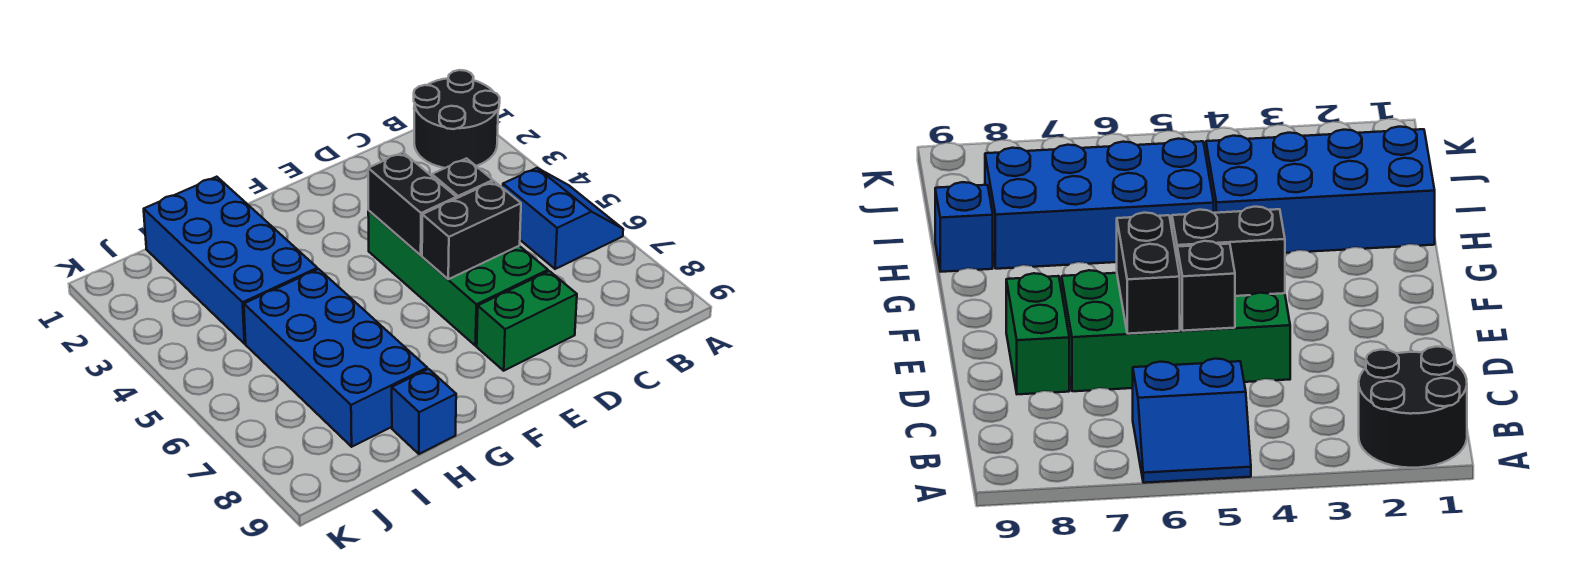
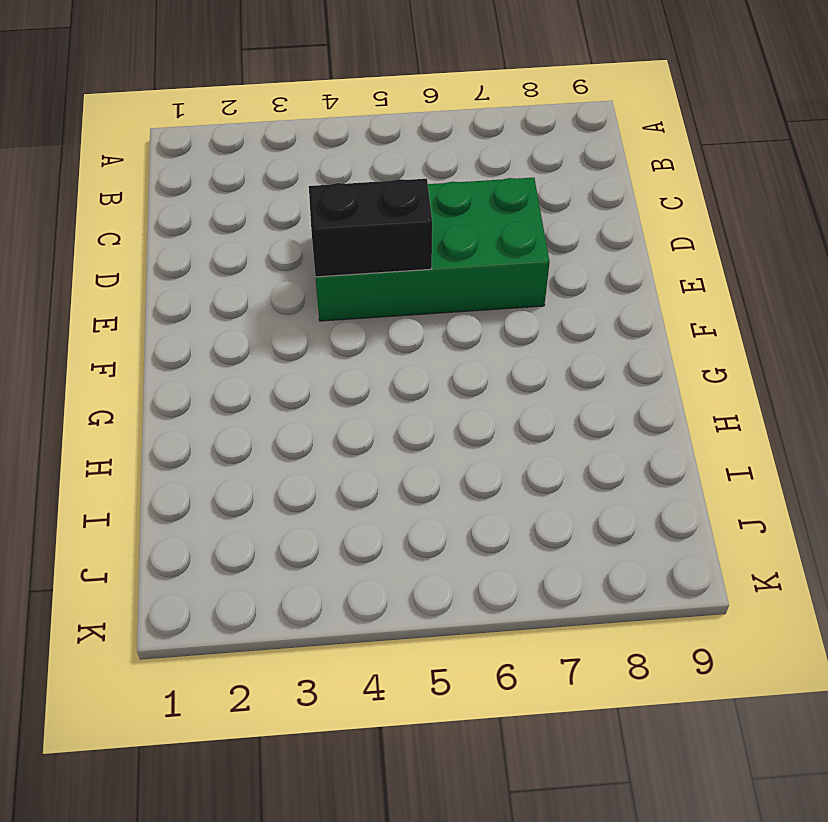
none -> black round brick A1:B2 level 1
none -> blue slope A5:B6 level 1 top B

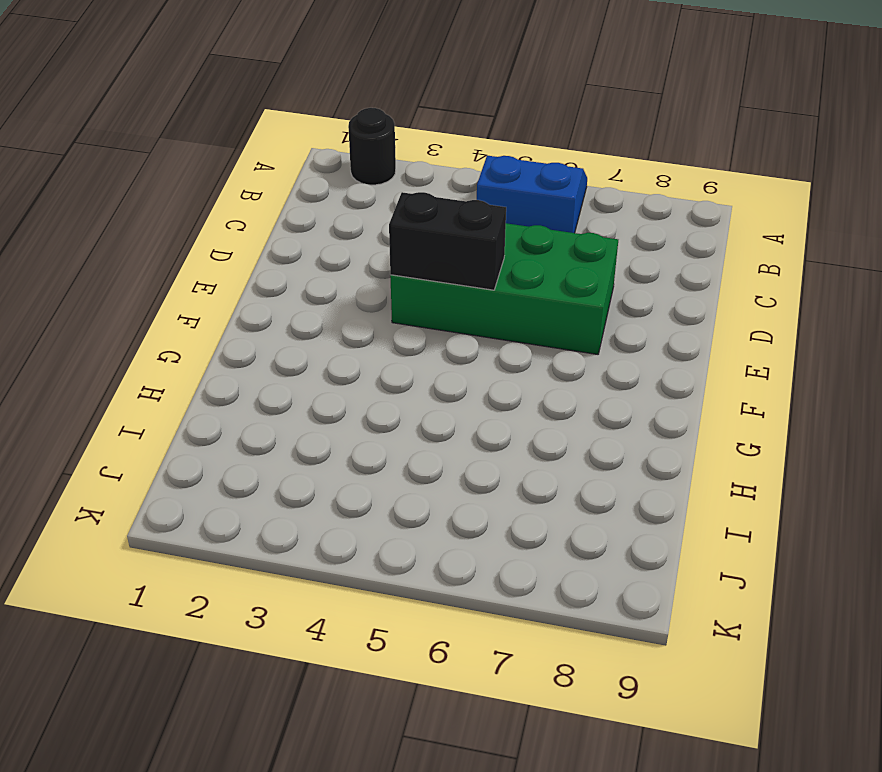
black round brick A2 level 1 -> black round brick A1:B2 level 1
none -> green brick D8:E8 level 1
none -> blue brick H1:I4 level 1

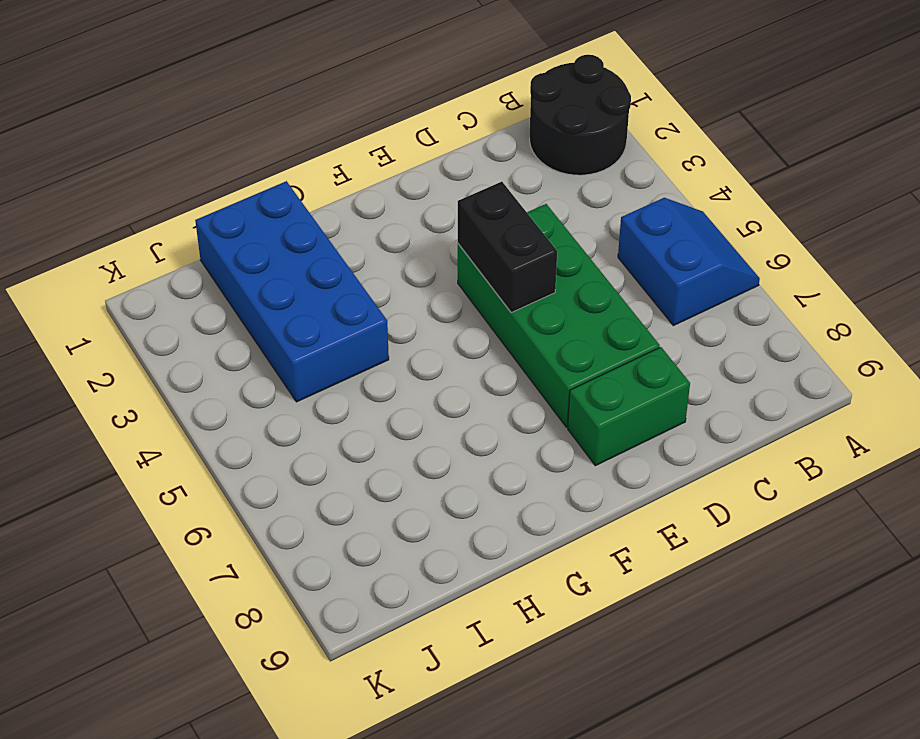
none -> blue brick H5:I8 level 1
none -> blue brick H9 level 1

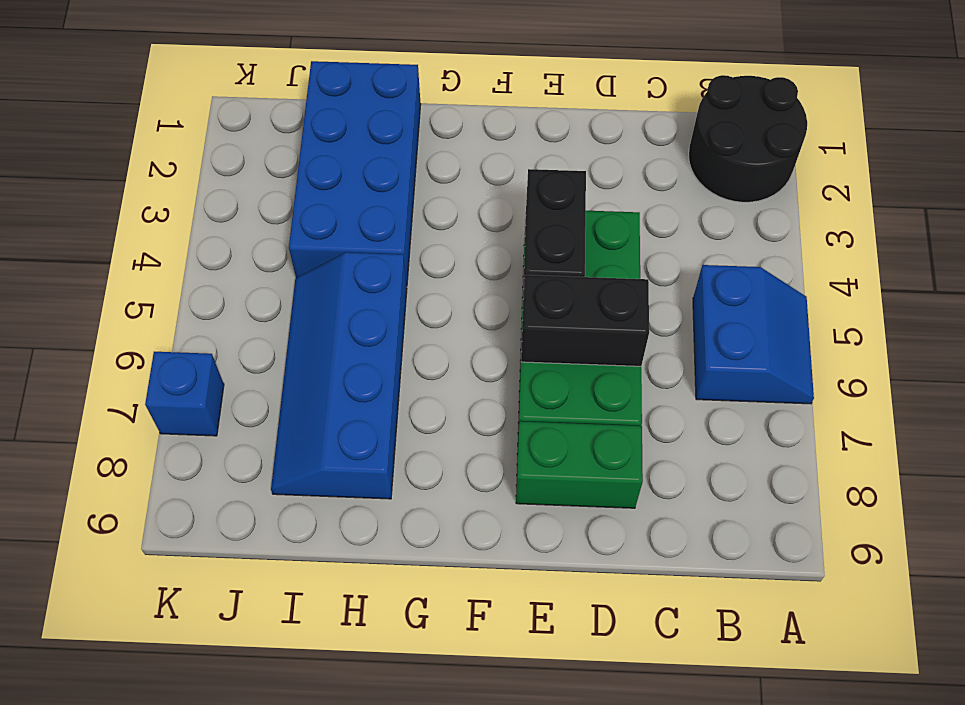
blue slope H5:I8 level 1 top H -> blue brick H5:I8 level 1
blue brick K7 level 1 -> blue brick H9 level 1
none -> black brick D5 level 2

